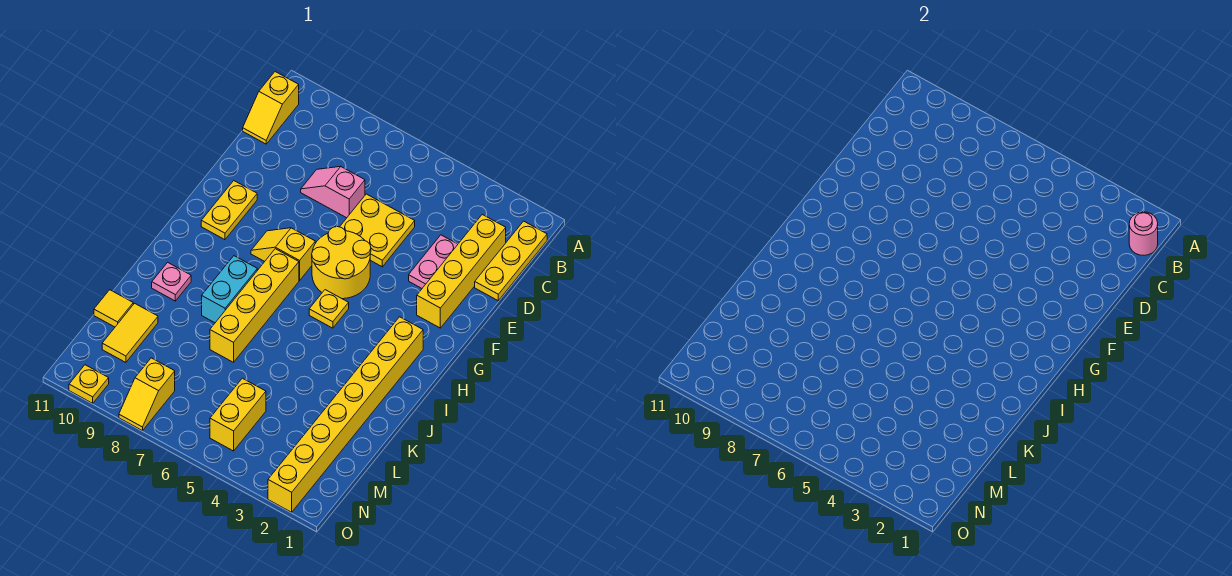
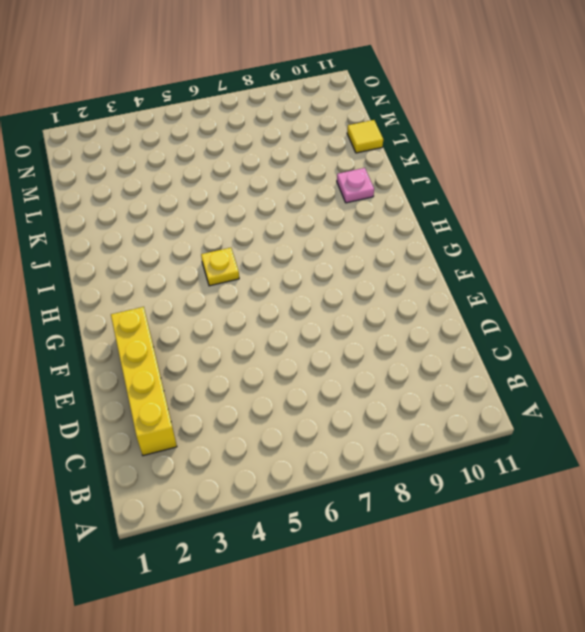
none -> yellow plate B1:D1 level 1
none -> yellow slope B11:C11 level 1 top B
none -> pink plate D3:E3 level 1

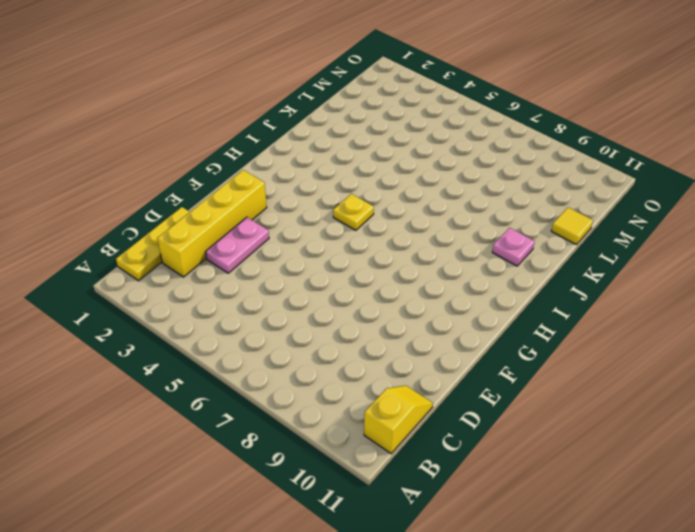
none -> yellow plate D5:E6 level 1
none -> pink slope D7:D8 level 1 top 7
none -> yellow round brick F5:G6 level 1

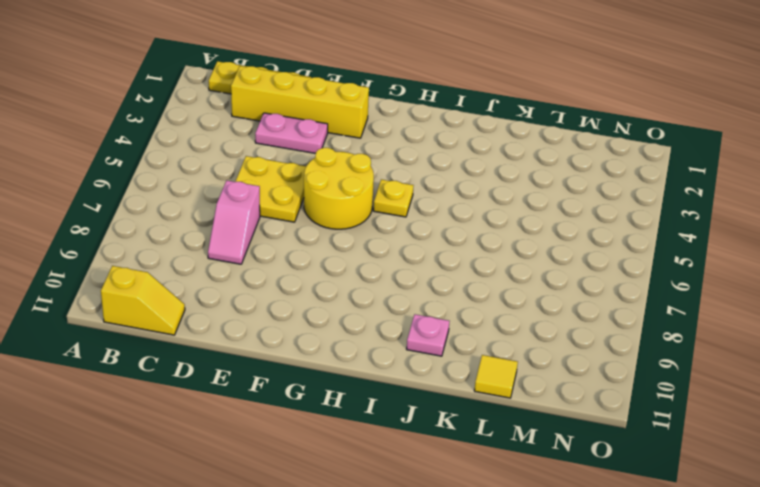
none -> yellow plate F10:G10 level 1
none -> yellow slope G7:G8 level 1 top 7
none -> yellow brick H2:O2 level 1

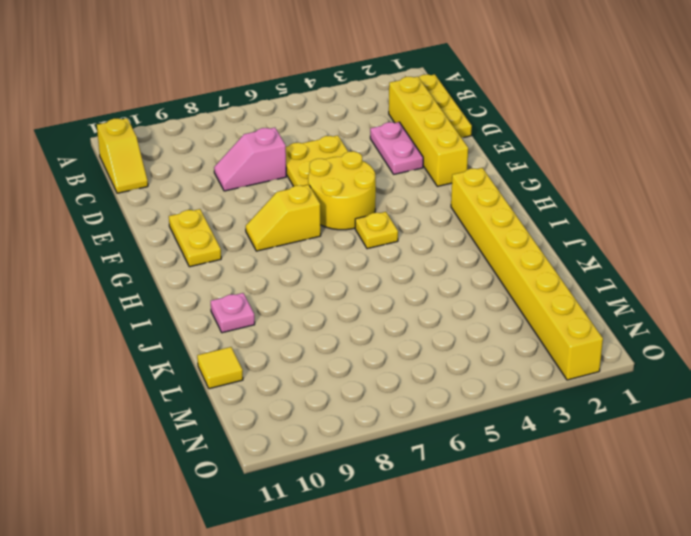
none -> yellow brick H7:K7 level 1
none -> cyan brick I8:J8 level 1
none -> yellow tile L10:M10 level 1

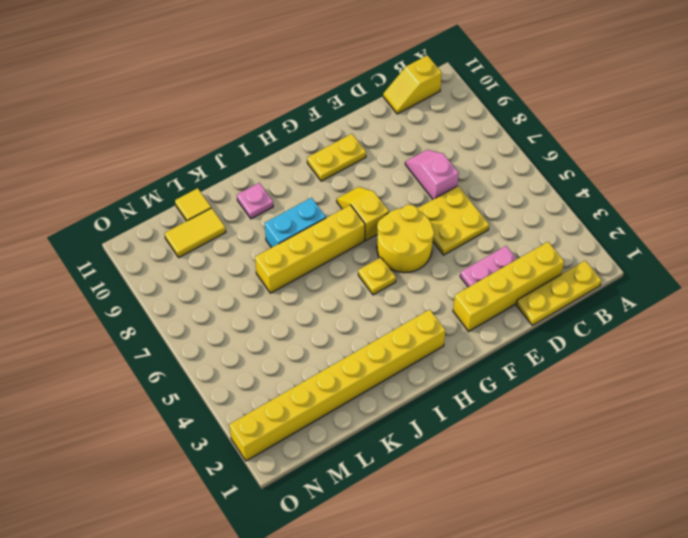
none -> yellow brick M5:N5 level 1
none -> yellow slope N8:O8 level 1 top N
none -> yellow plate O10 level 1

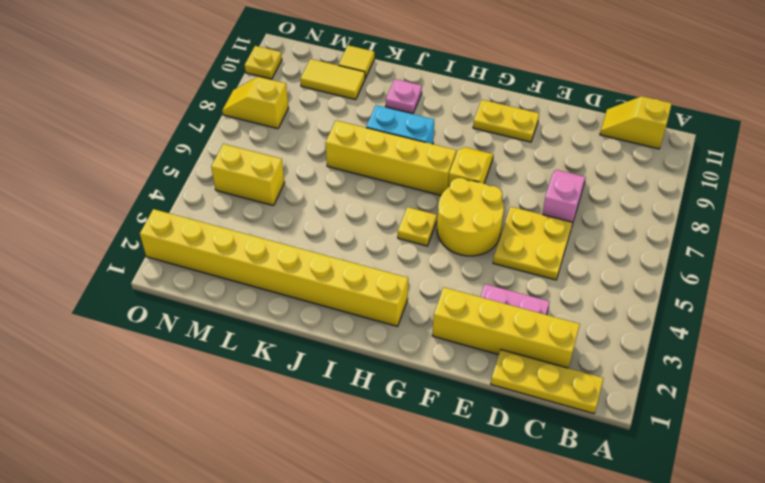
none -> pink round brick B1 level 2

